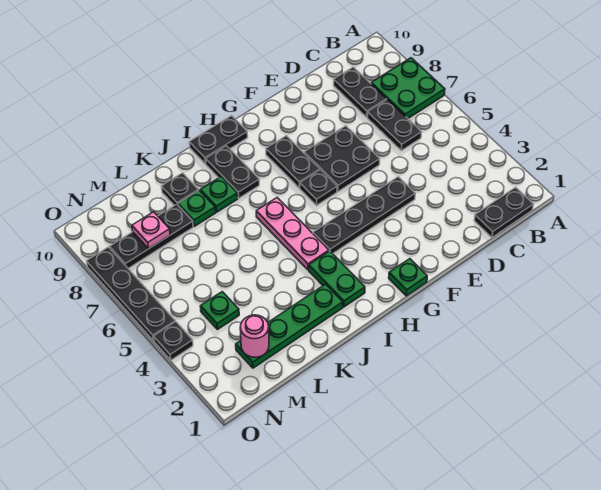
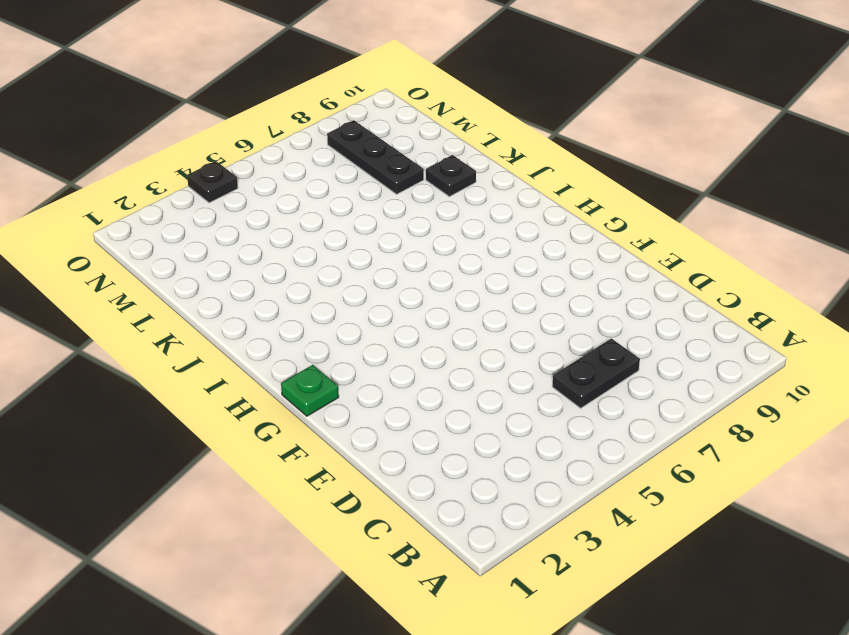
none -> green plate A7:B8 level 1
none -> black plate B1:C1 level 1
none -> black plate C8:C9 level 1

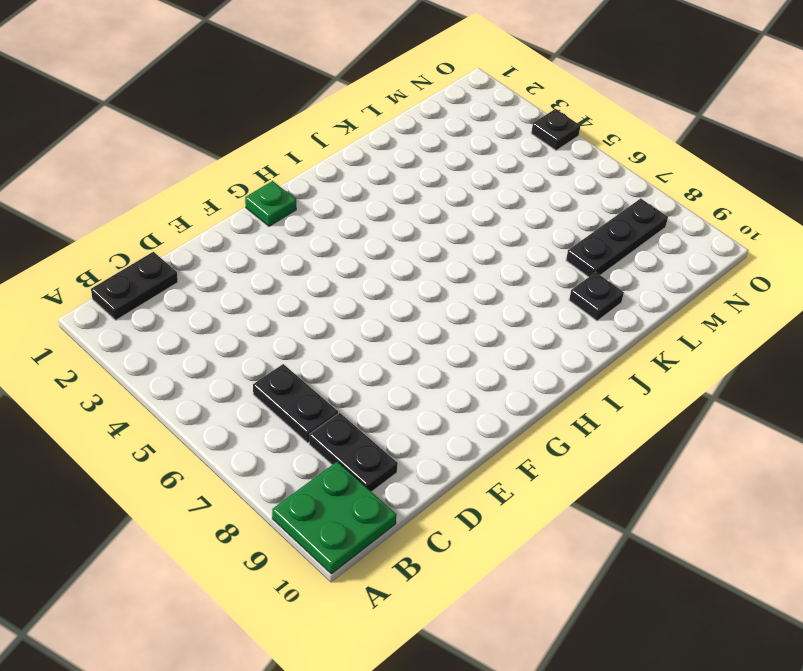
green plate A9:B10 level 1 -> green plate A7:B8 level 1
none -> black plate E4:H4 level 1
none -> black plate E6:F7 level 1
none -> black plate G6 level 1

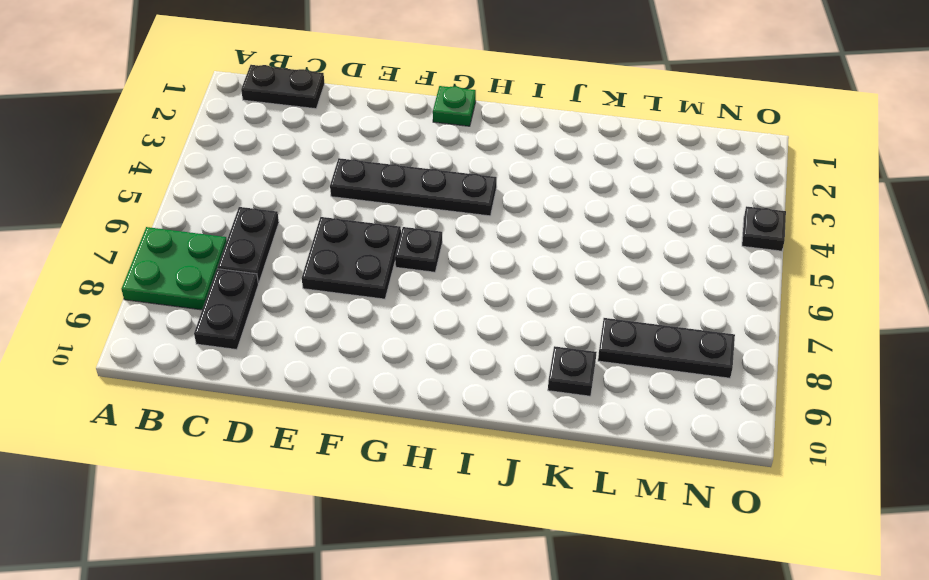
none -> black plate G7:G8 level 1
none -> black plate H10:I10 level 1
none -> green plate I2:I3 level 1

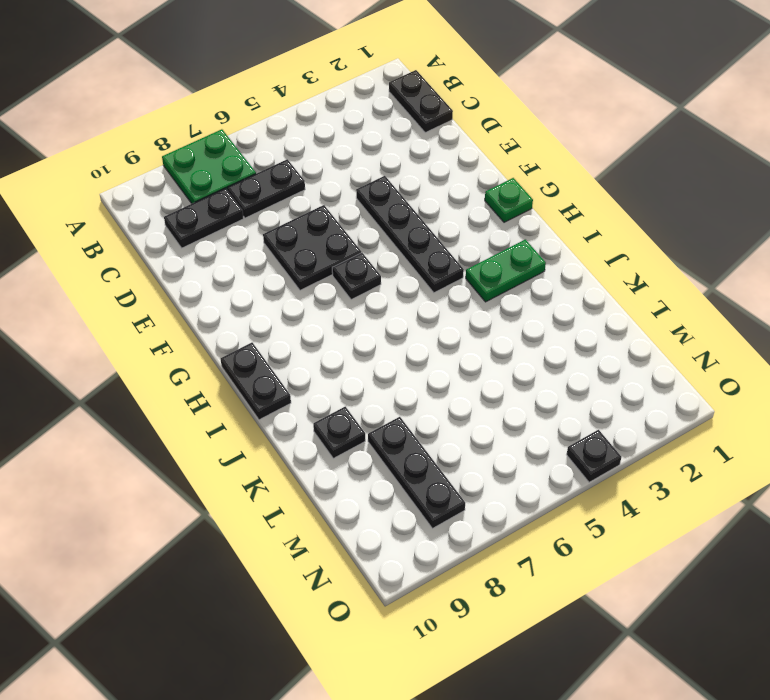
none -> black plate G7:G8 level 1
none -> pink plate I4:I6 level 1
none -> black plate I8:I9 level 1

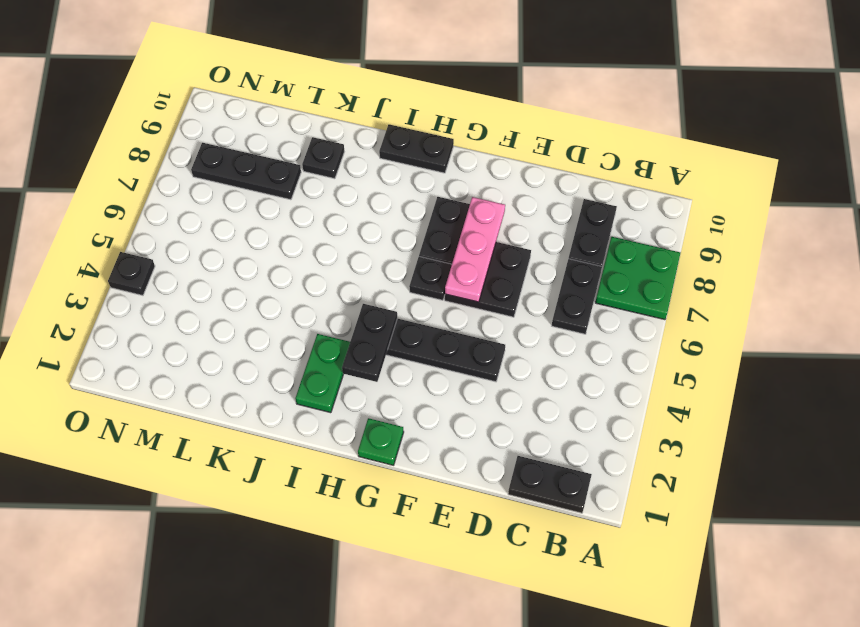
pink plate F6:F8 level 2 -> pink plate I4:I6 level 1
black plate H3:H4 level 2 -> black plate I8:I9 level 1
none -> green plate J2:M2 level 1
none -> green plate J8 level 1
none -> green plate K8 level 1

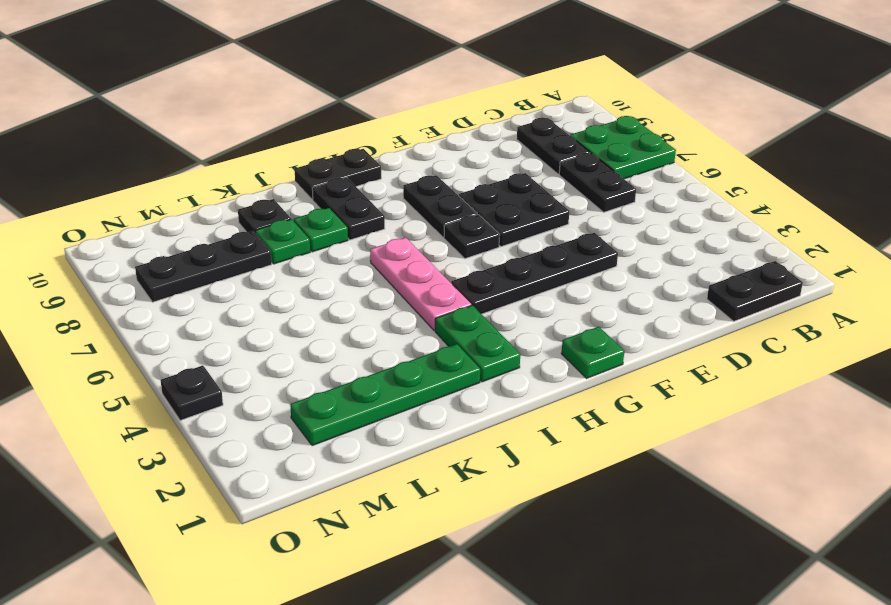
none -> green plate M4 level 1
none -> black plate O5:O8 level 1
none -> pink round brick M2 level 2

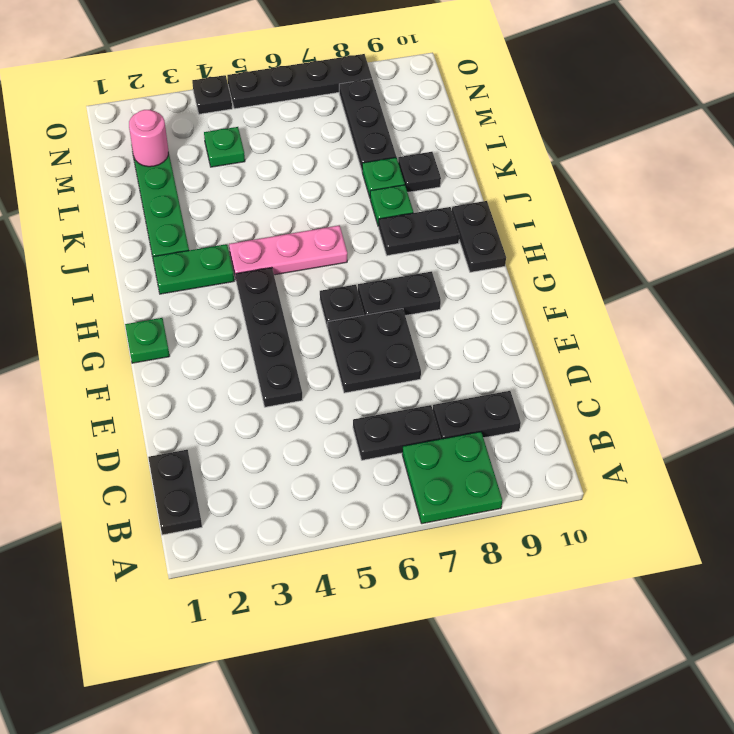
none -> pink plate M8 level 2

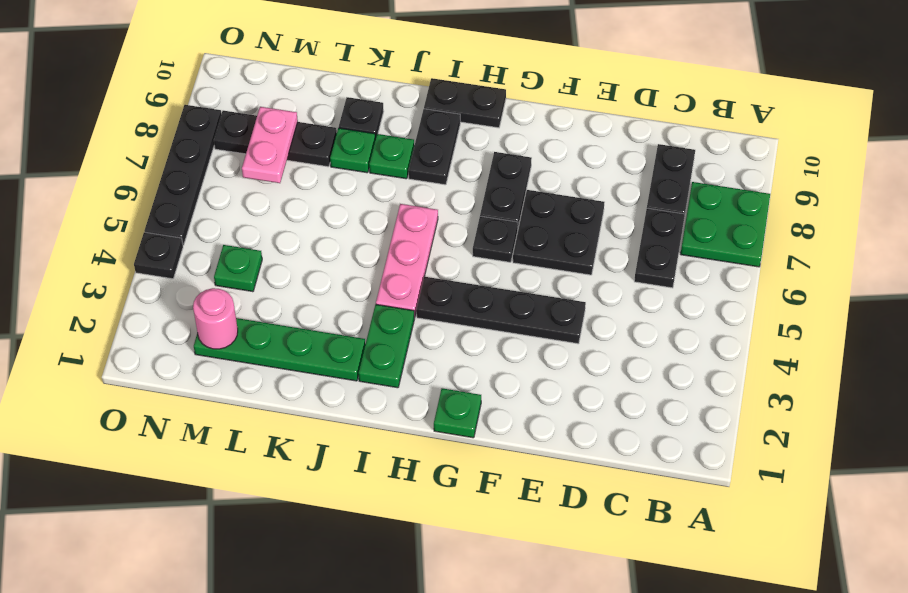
pink plate M7:M8 level 2 -> pink plate M8 level 2
none -> black plate B1:C1 level 1

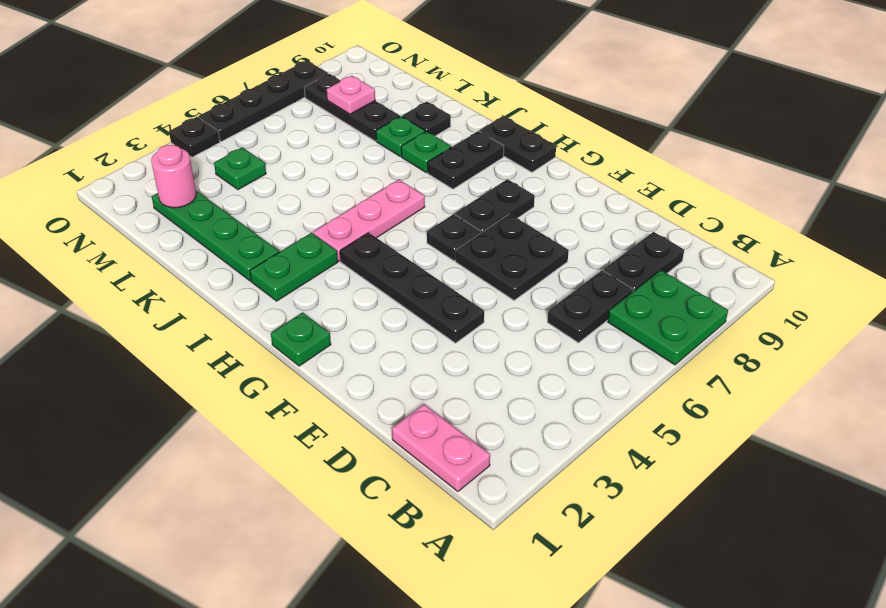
pink plate B1:C1 level 1 -> black plate B1:C1 level 1

